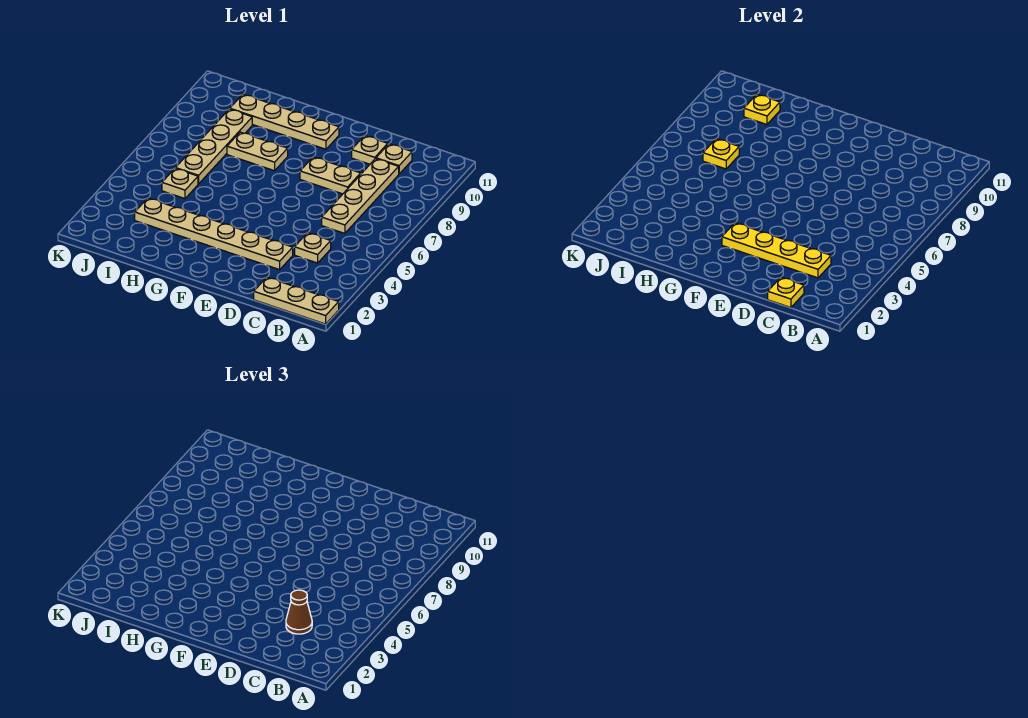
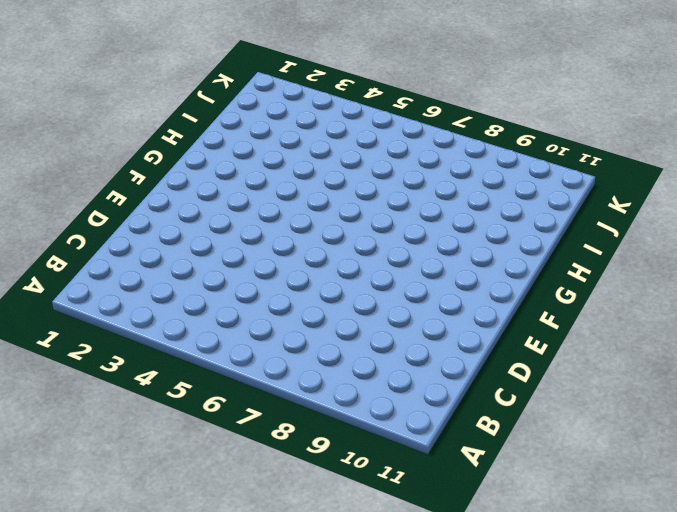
none -> tan plate A1:C1 level 1
none -> tan plate C4 level 1
none -> tan plate C6:C9 level 1

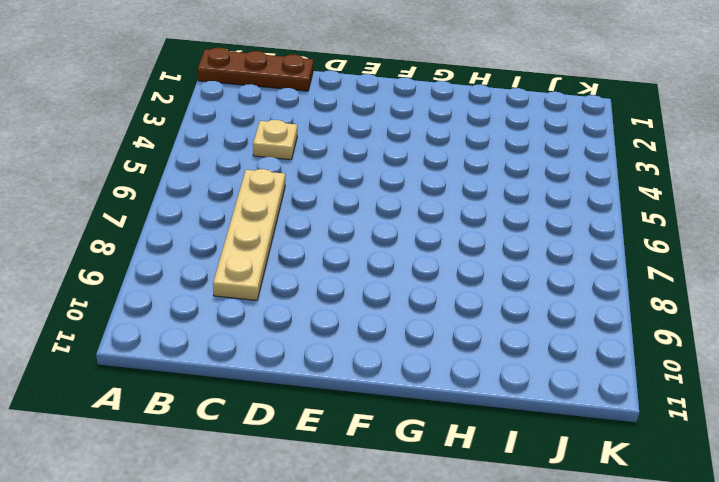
brown plate A1:C1 level 1 -> tan plate A1:C1 level 1
none -> tan plate C10 level 1
none -> tan plate D3:I3 level 1
none -> tan plate D8:E8 level 1

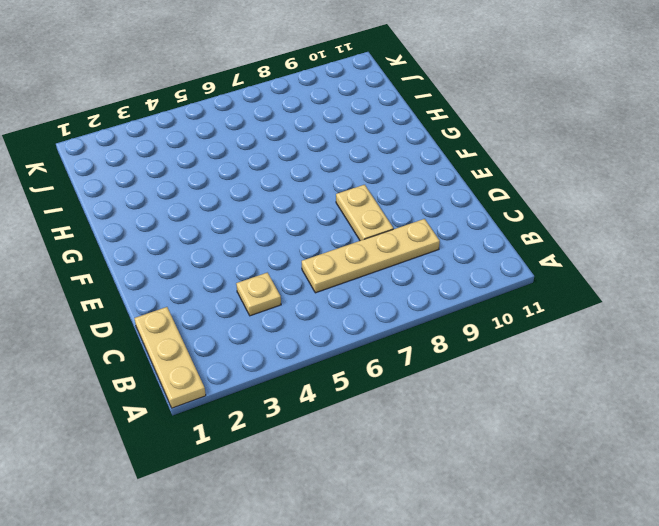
none -> tan plate C10 level 1
none -> tan plate D3:I3 level 1
none -> tan plate D10 level 1

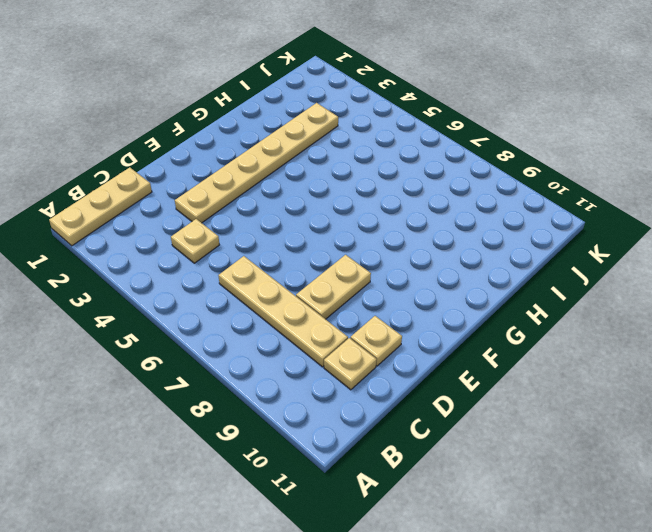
none -> tan plate F10:I10 level 1
none -> tan plate G8:H8 level 1
none -> tan plate I5 level 1

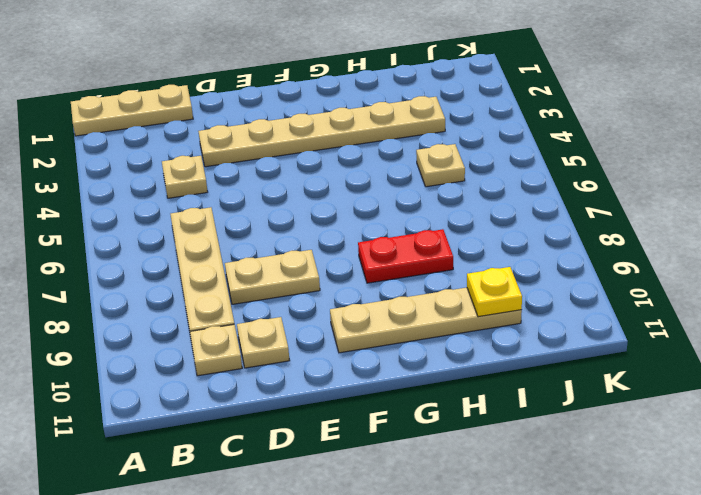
red plate G8:H8 level 1 -> tan plate G8:H8 level 1
none -> tan plate I6:I9 level 1
none -> yellow plate C1 level 2
none -> yellow plate C3:F3 level 2

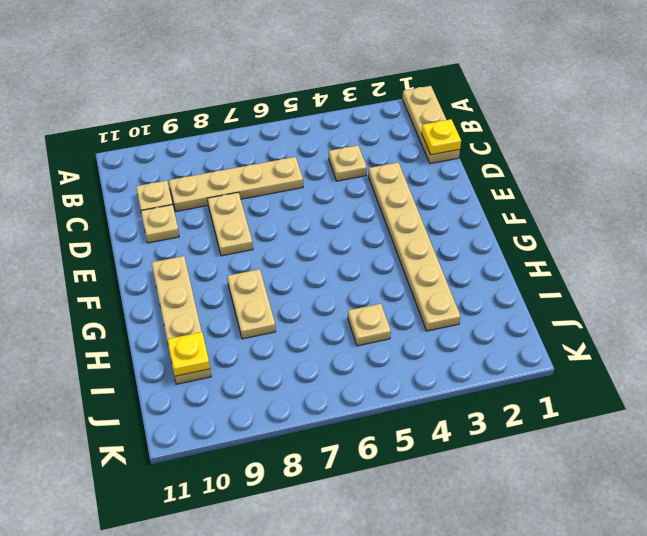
none -> tan plate I6:I9 level 1
none -> yellow plate C3:F3 level 2
none -> yellow plate I7 level 2

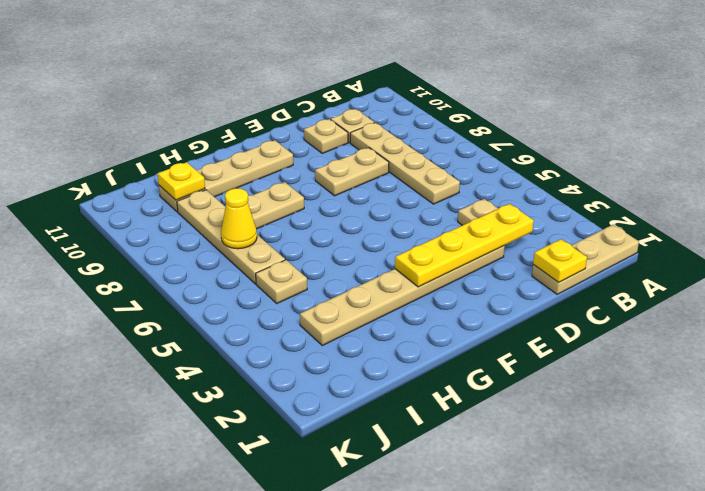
yellow cone I7 level 2 -> yellow plate I7 level 2
none -> brown cone C3 level 3

